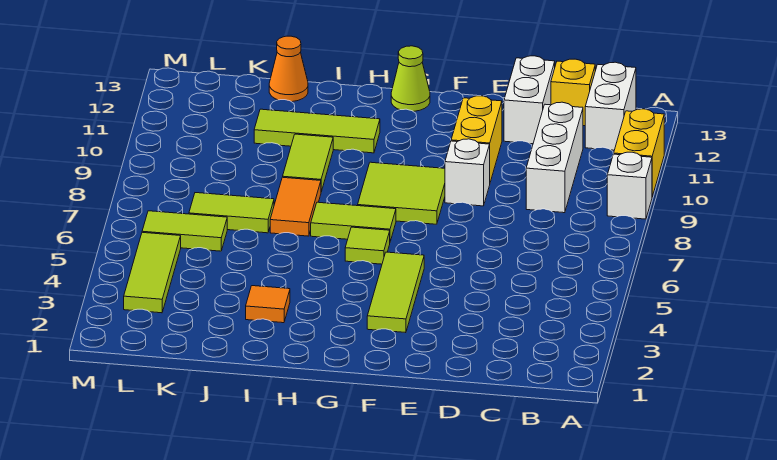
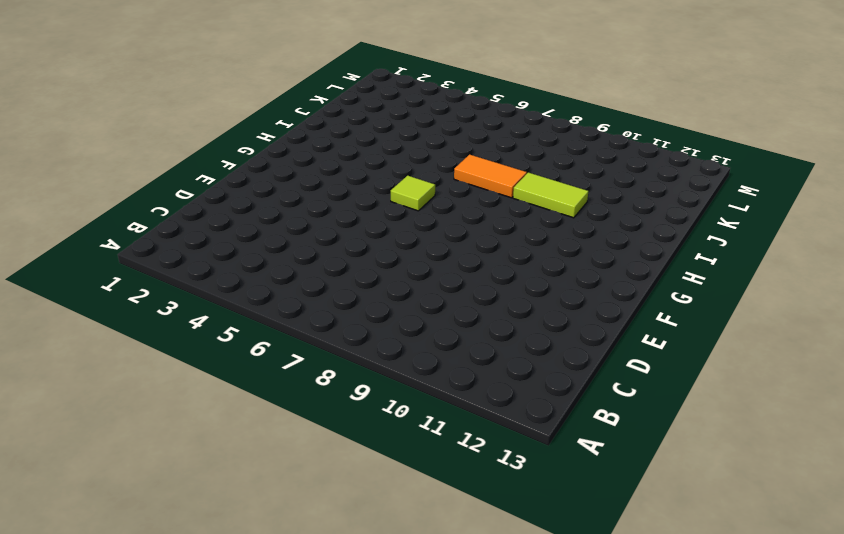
none -> white brick A9 level 1
none -> yellow brick A10:A11 level 1
none -> white brick B12:B13 level 1

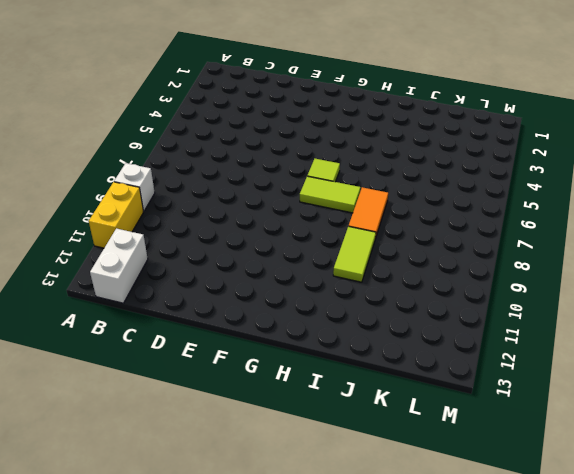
none -> white brick C9:C11 level 1
none -> yellow brick C13 level 1
none -> white brick D12:D13 level 1

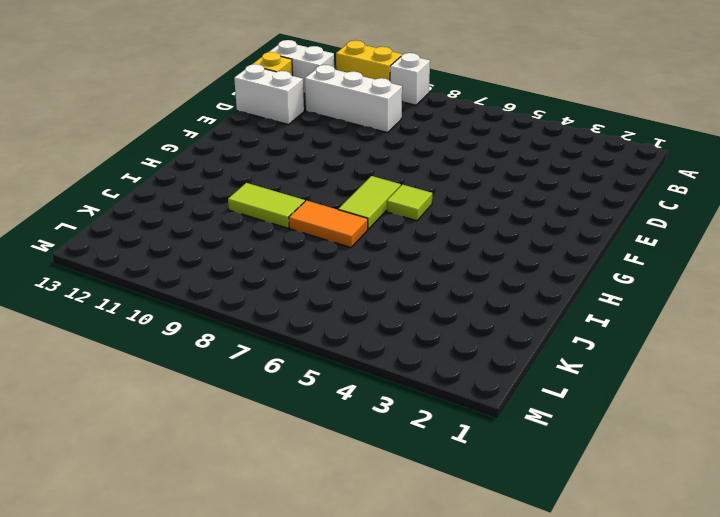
none -> white brick E9 level 1
none -> yellow brick E10:E11 level 1
none -> lime tile F3:F5 level 1

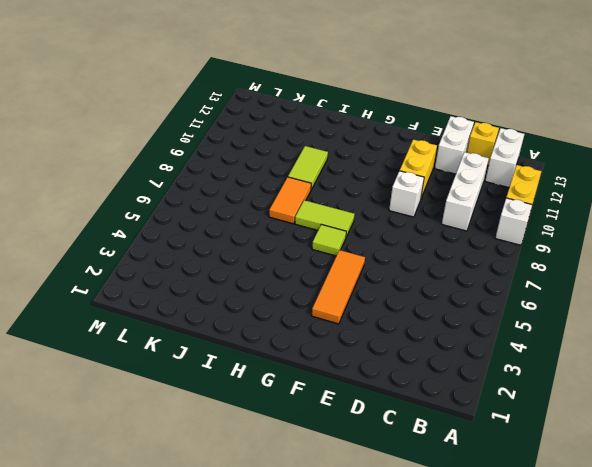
orange tile F3:F5 level 1 -> lime tile F3:F5 level 1
none -> lime tile F8:G9 level 1
none -> lime cone G13 level 1
none -> lime tile H11:J11 level 1

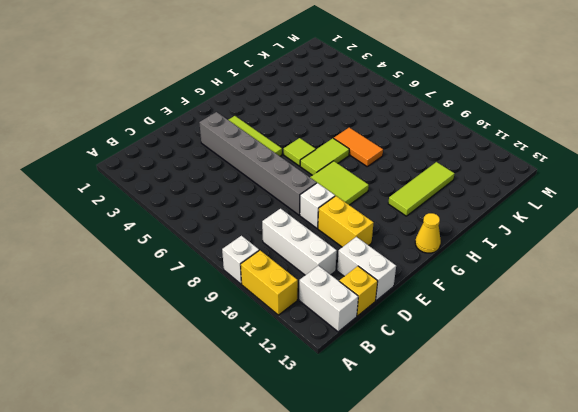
grey brick E3:E8 level 1 -> none
yellow cone G13 level 1 -> lime cone G13 level 1
none -> orange tile I3 level 1
none -> lime tile I9:I10 level 1
none -> lime tile J7:K7 level 1

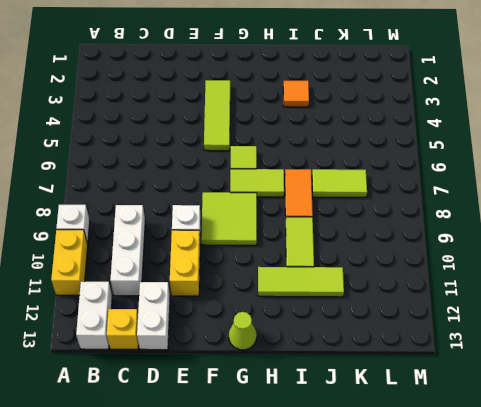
none -> orange cone J13 level 1
none -> lime tile K6:L6 level 1
none -> lime tile L3:L5 level 1

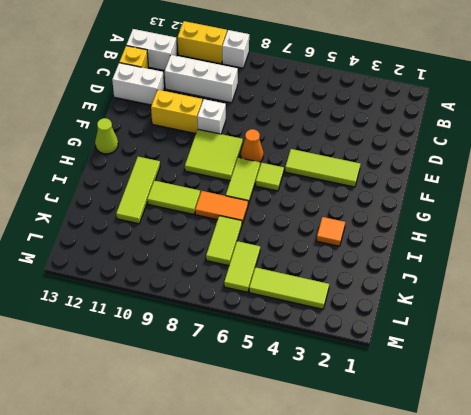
orange cone F7 level 1 -> orange cone J13 level 1

